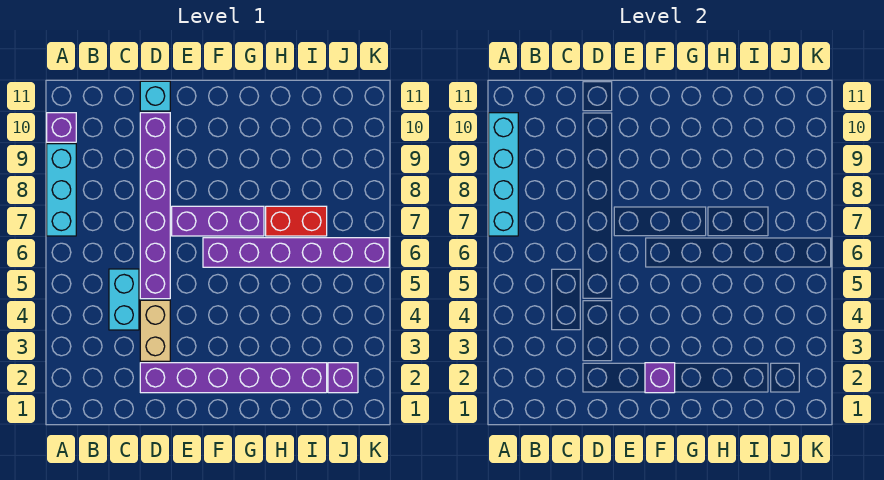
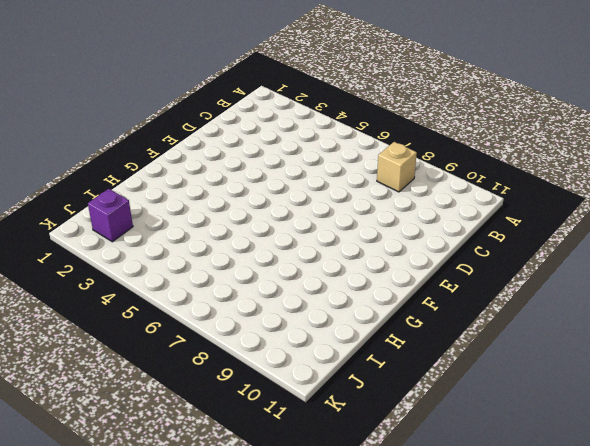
tan brick B8 level 1 -> none
none -> cyan brick A7:A9 level 1
none -> purple brick A10 level 1
none -> cyan brick C4:C5 level 1

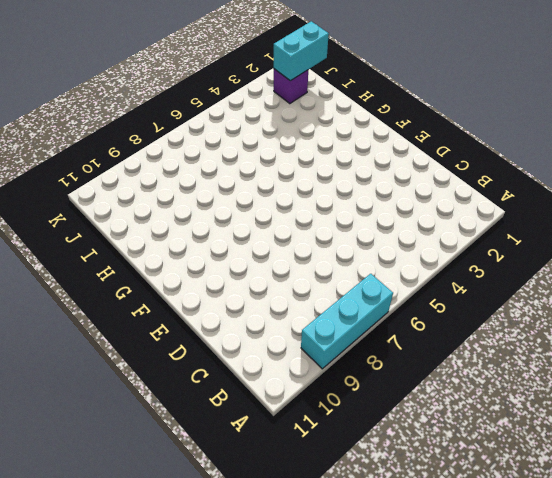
cyan brick J1:J2 level 2 -> cyan brick C4:C5 level 1
none -> purple brick A10 level 1
none -> purple brick D2:I2 level 1
none -> tan brick D3:D4 level 1

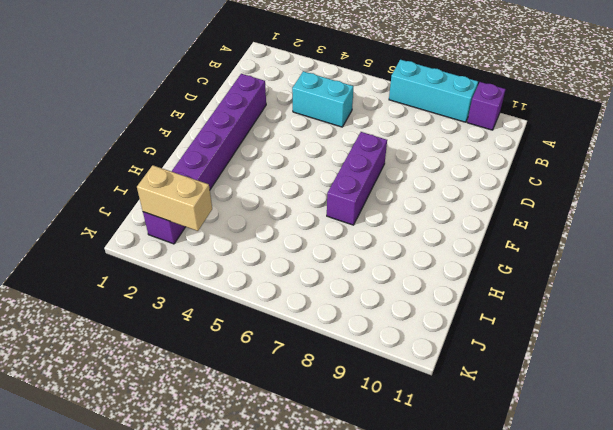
tan brick J2:J3 level 2 -> tan brick D3:D4 level 1
none -> purple brick D5:D10 level 1
none -> cyan brick D11 level 1
none -> purple brick F6:K6 level 1

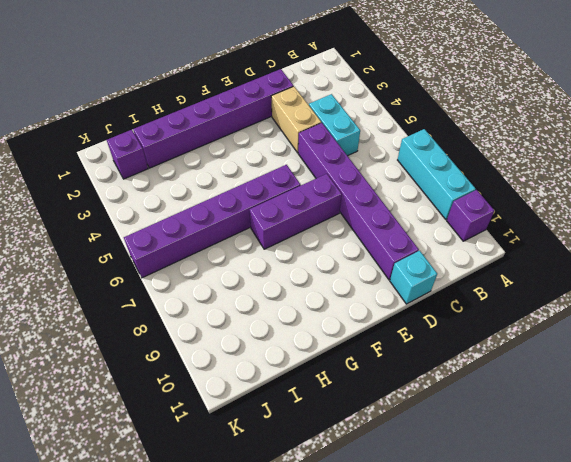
none -> red brick H7:I7 level 1
none -> cyan brick A7:A10 level 2
none -> purple brick F2 level 2

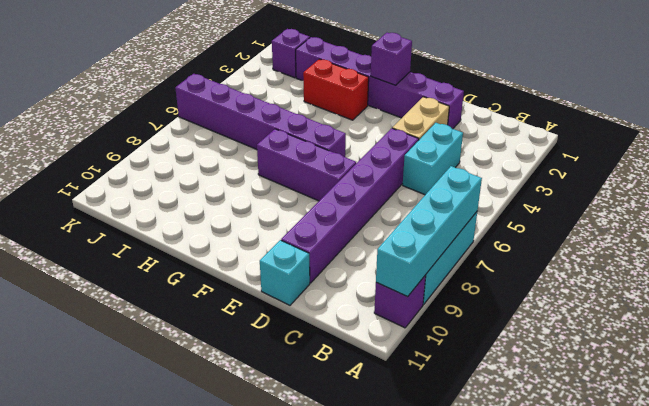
red brick G3:H3 level 1 -> red brick H7:I7 level 1

